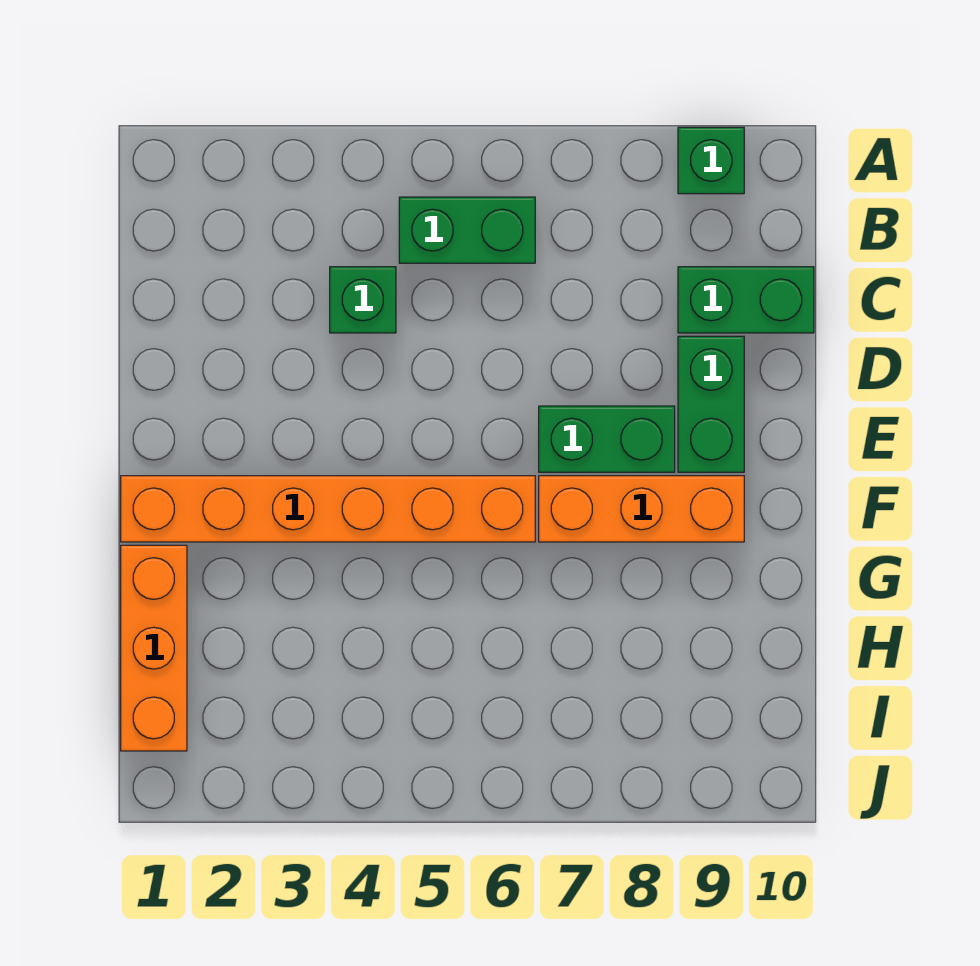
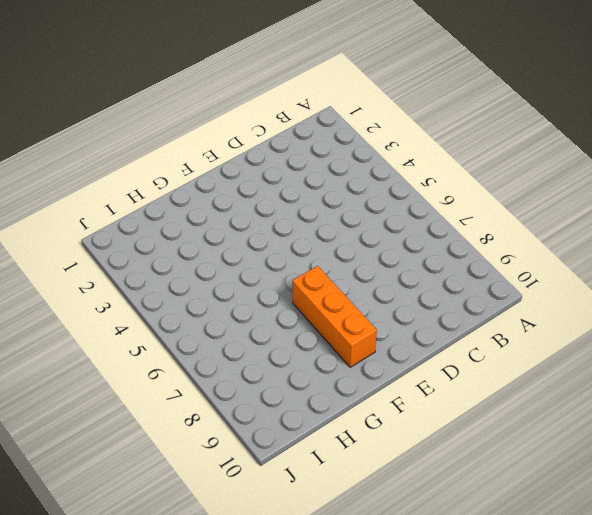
none -> green brick A9 level 1
none -> green brick B5:B6 level 1

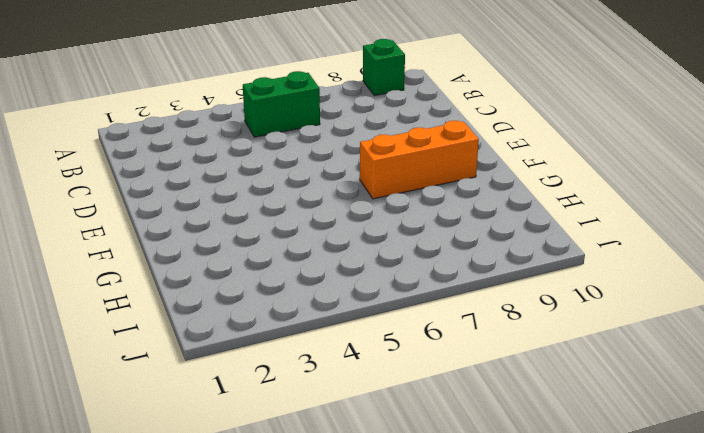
none -> green brick C4 level 1
none -> green brick C9:C10 level 1

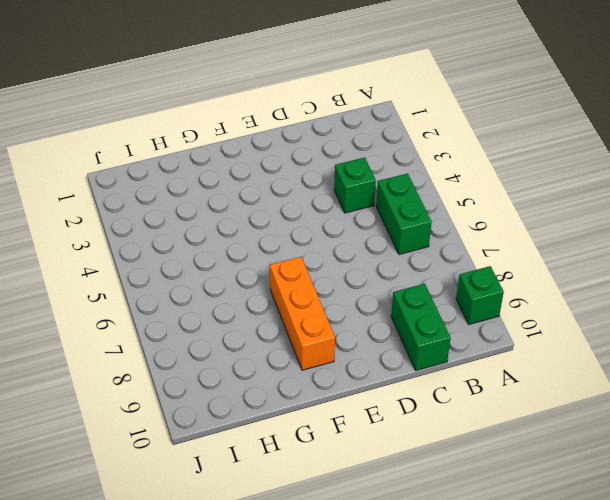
none -> green brick D9:E9 level 1
none -> green brick E7:E8 level 1

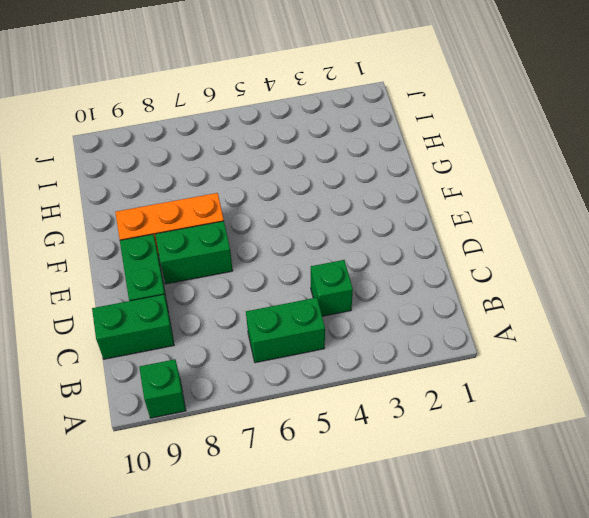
none -> orange brick F1:F6 level 1
none -> orange brick G1:I1 level 1

